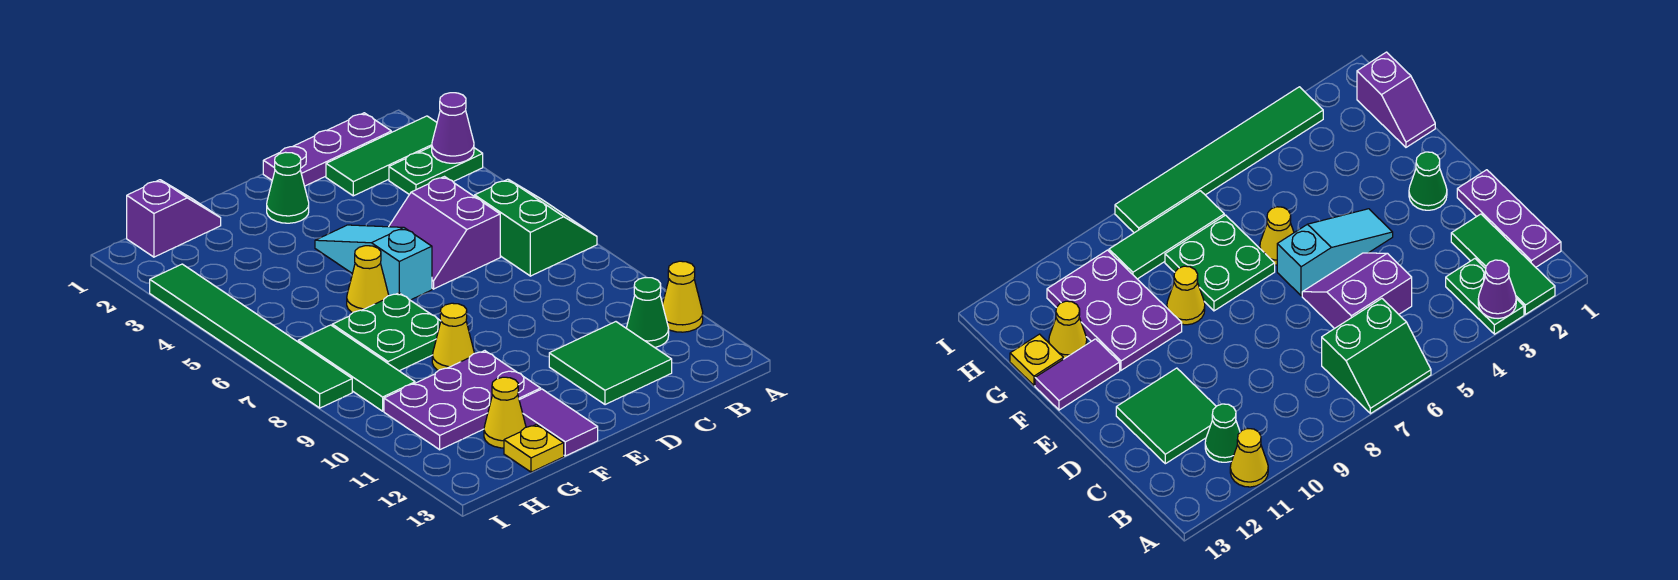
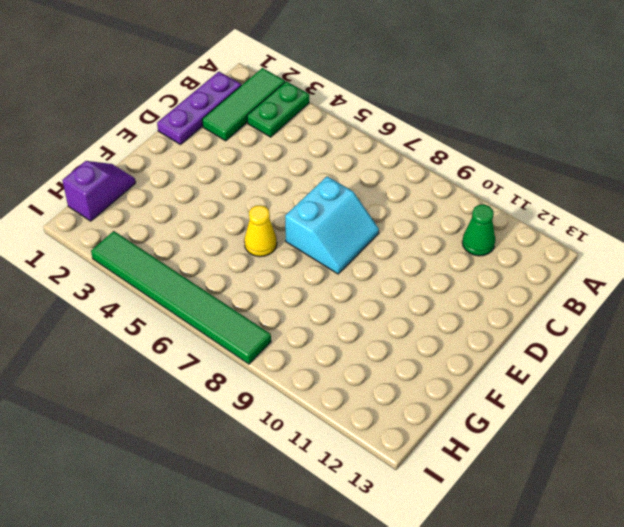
cyan slope D7:E8 level 1 top 7 -> none
none -> green slope A6:B7 level 1 top B
none -> yellow cone A11 level 1
none -> purple slope C5:D6 level 1 top C

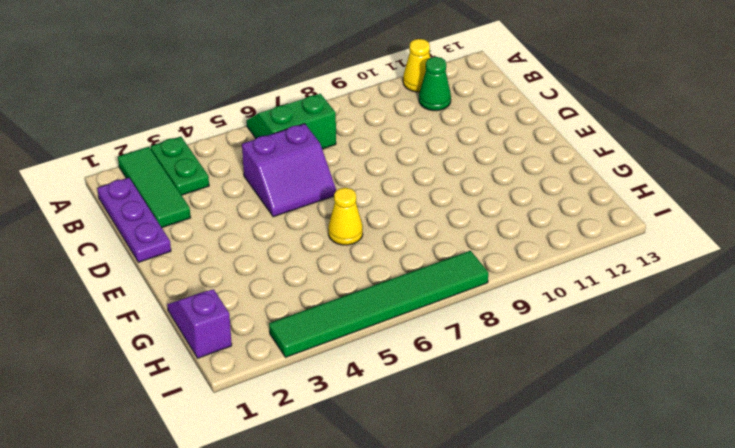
none -> green tile C11:D12 level 1
none -> green cone E2 level 1
none -> cyan slope E4:E6 level 1 top 6

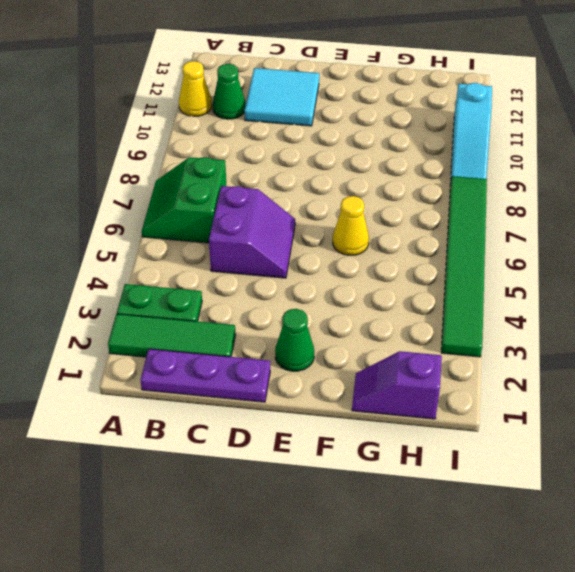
cyan tile C11:D12 level 1 -> green tile C11:D12 level 1
cyan slope I9:I11 level 1 top 11 -> cyan slope E4:E6 level 1 top 6
none -> green plate F7:G8 level 1
none -> yellow cone F9 level 1
none -> purple plate F10:H11 level 1

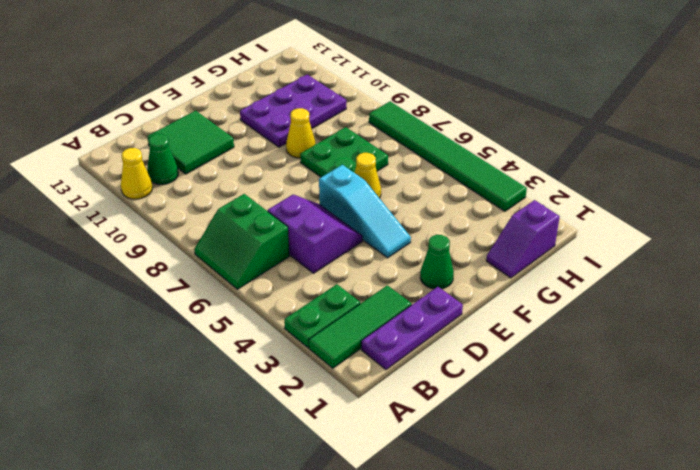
none -> purple tile F12:F13 level 1
none -> yellow cone G12 level 1
none -> yellow plate G13 level 1

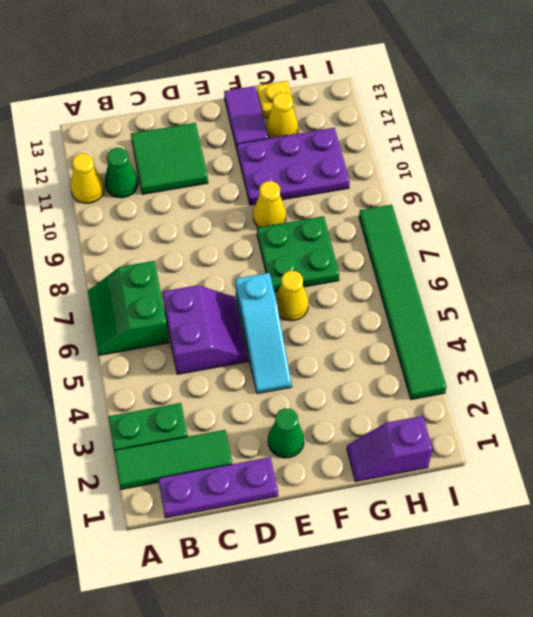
none -> green tile H7:H9 level 1
none -> purple cone A3 level 2

